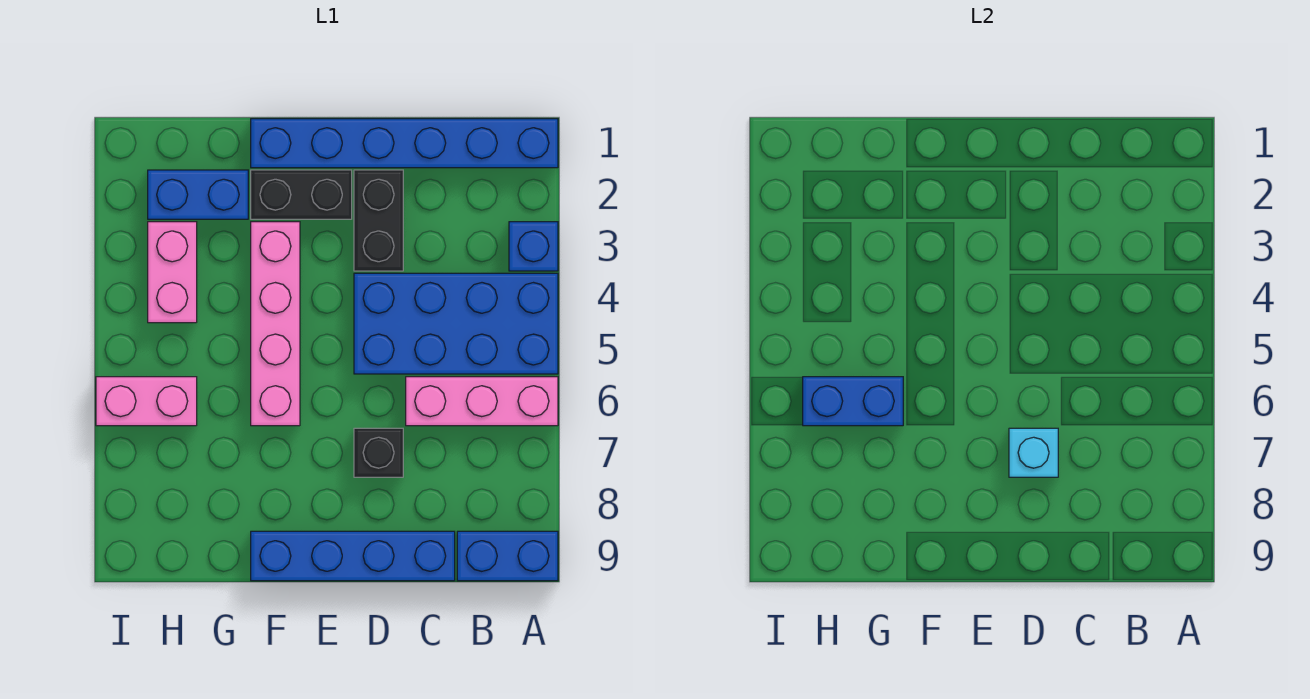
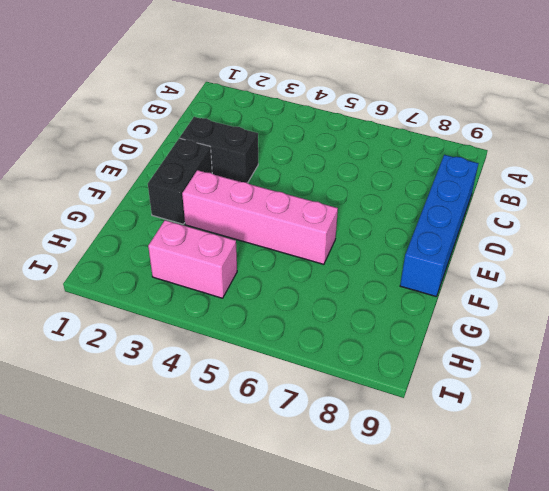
none -> blue brick A1:F1 level 1
none -> blue brick A3 level 1
none -> blue brick A4:D5 level 1

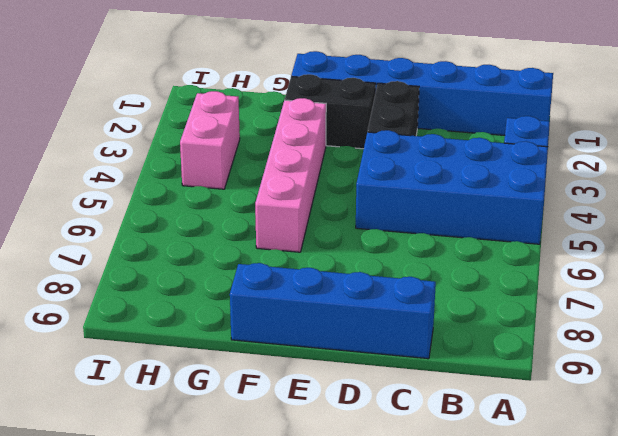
none -> pink brick A6:C6 level 1
none -> blue brick A9:B9 level 1
none -> black brick D7 level 1

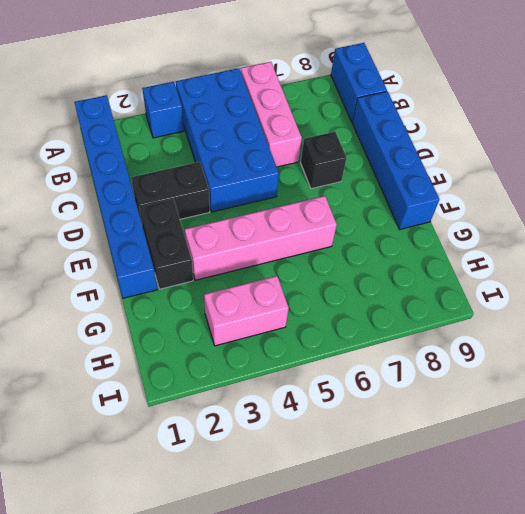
none -> blue brick G2:H2 level 1
none -> pink brick H6:I6 level 1
none -> cyan brick D7 level 2

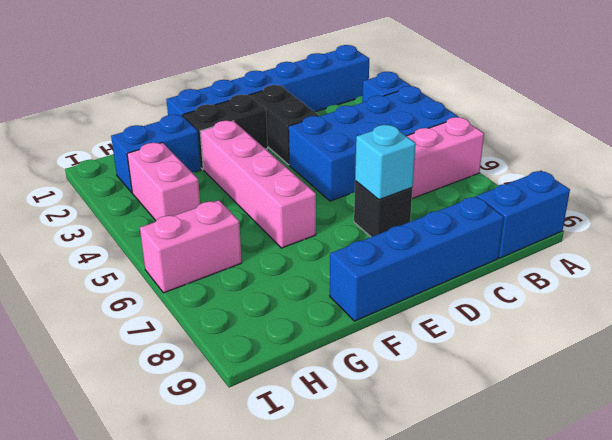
none -> blue brick G6:H6 level 2

